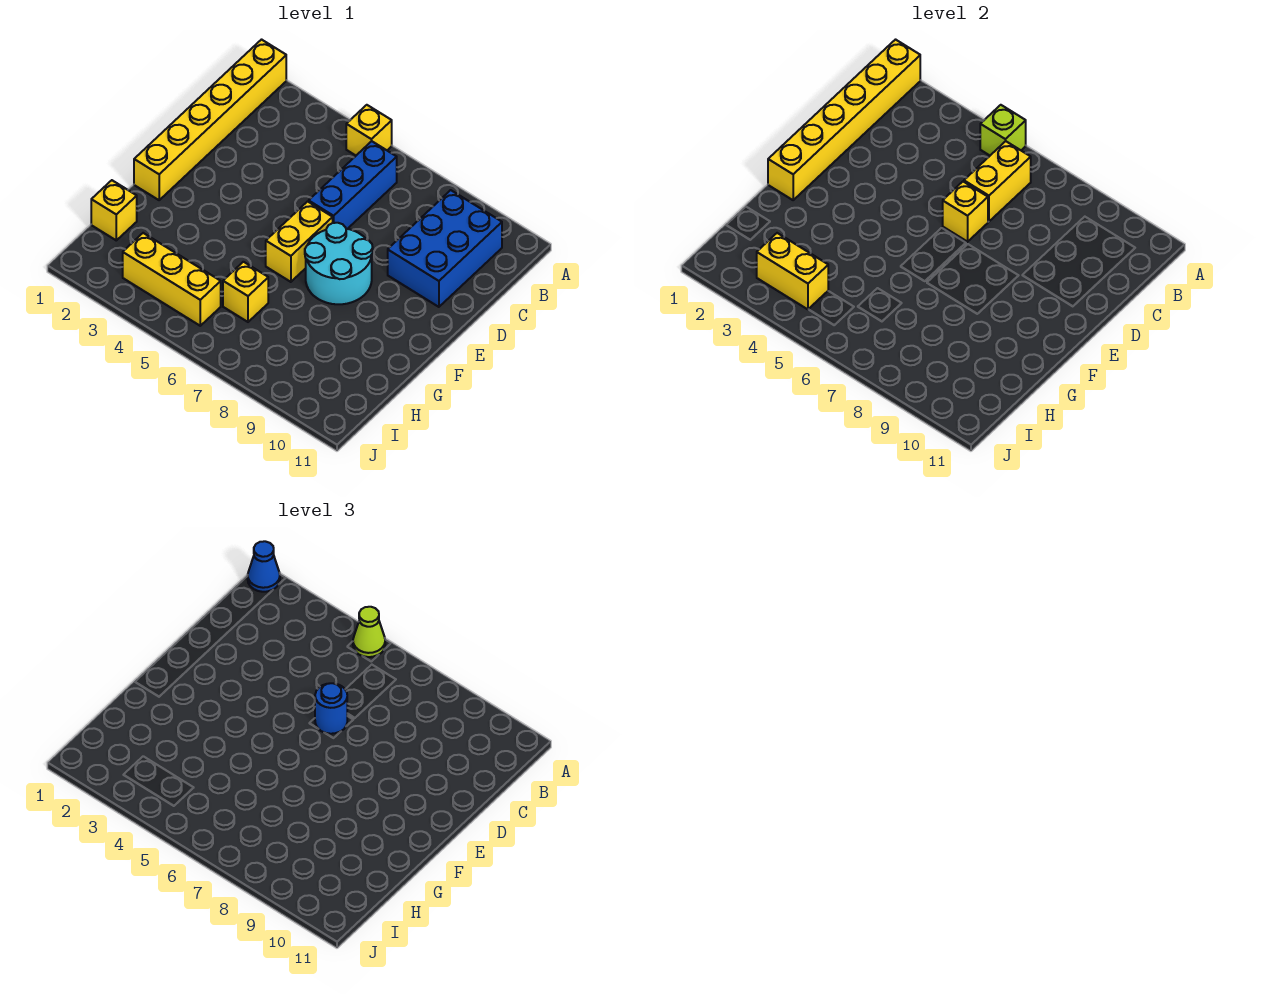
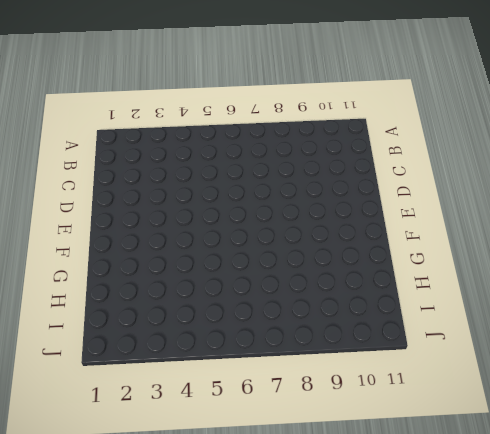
none -> yellow brick A1:F1 level 1
none -> yellow brick A5 level 1
none -> blue brick B6:D6 level 1

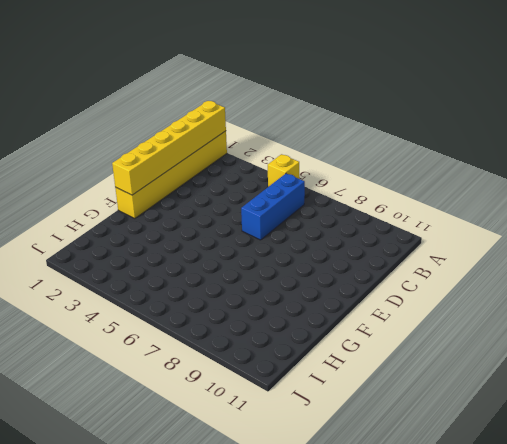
none -> blue brick B9:D10 level 1
none -> yellow brick E6:F6 level 1
none -> cyan round brick E7:F8 level 1

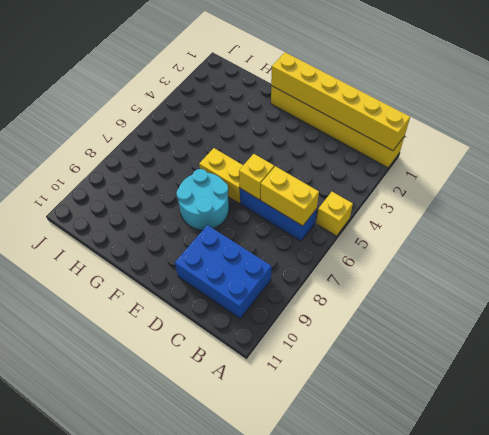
none -> yellow brick H1 level 1
none -> yellow brick H6 level 1
none -> yellow brick I3:I5 level 1

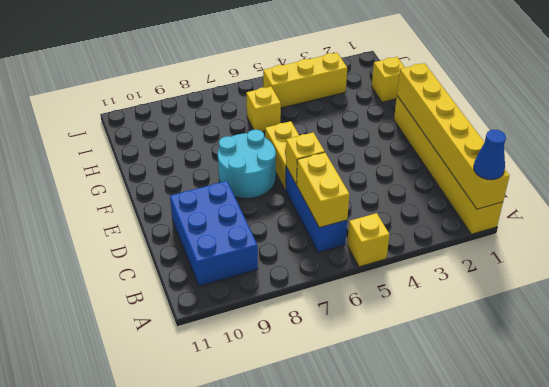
none -> lime brick A5 level 2
none -> yellow brick I3:I4 level 2
none -> lime cone A5 level 3

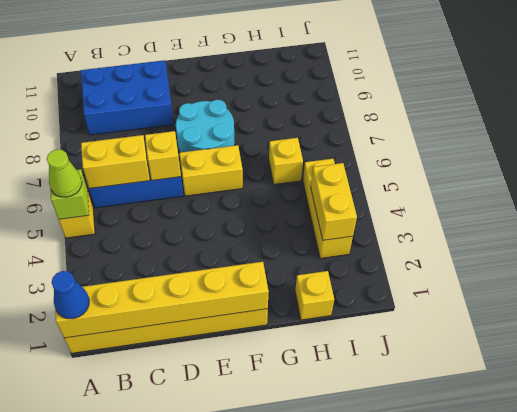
none -> blue round brick D6 level 3

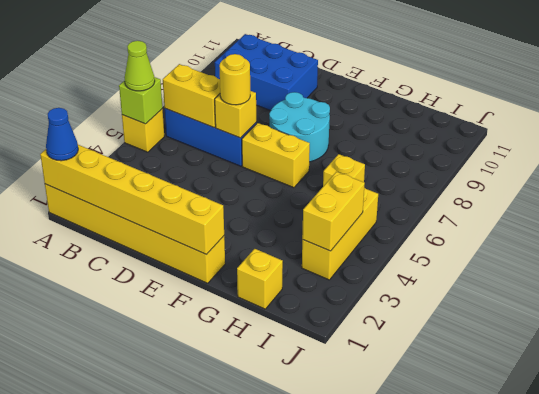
yellow round brick D6 level 3 -> blue round brick D6 level 3

